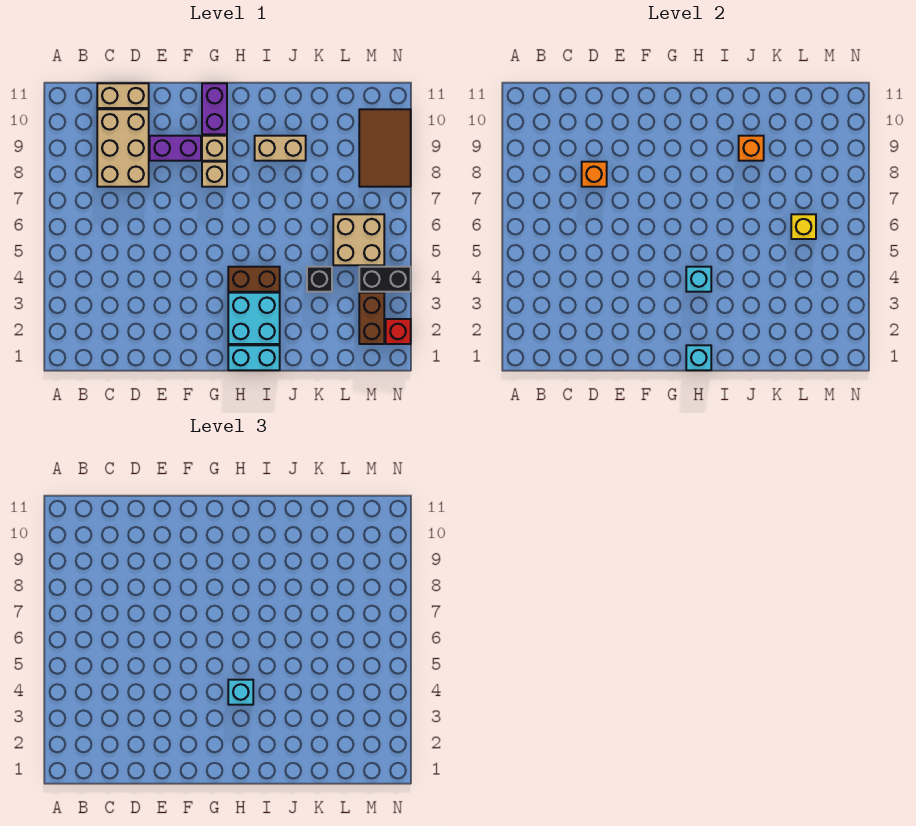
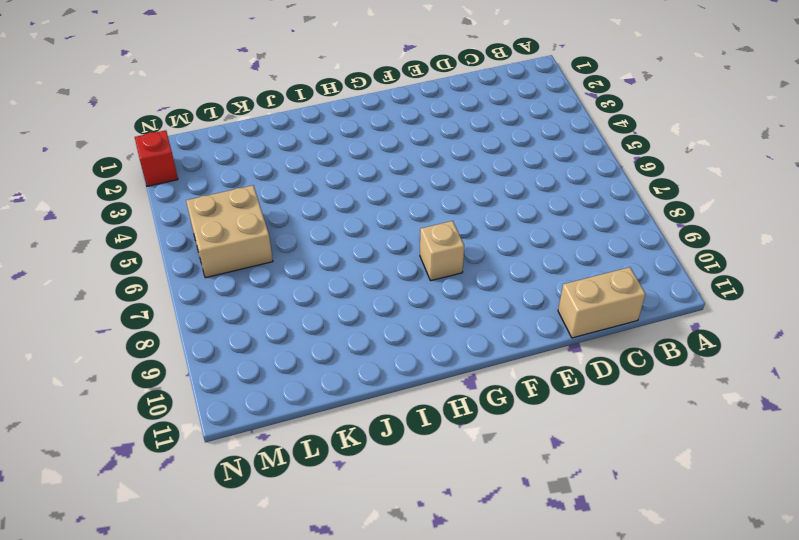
none -> tan brick C8:D10 level 1
none -> purple brick E9:F9 level 1
none -> tan brick G9 level 1

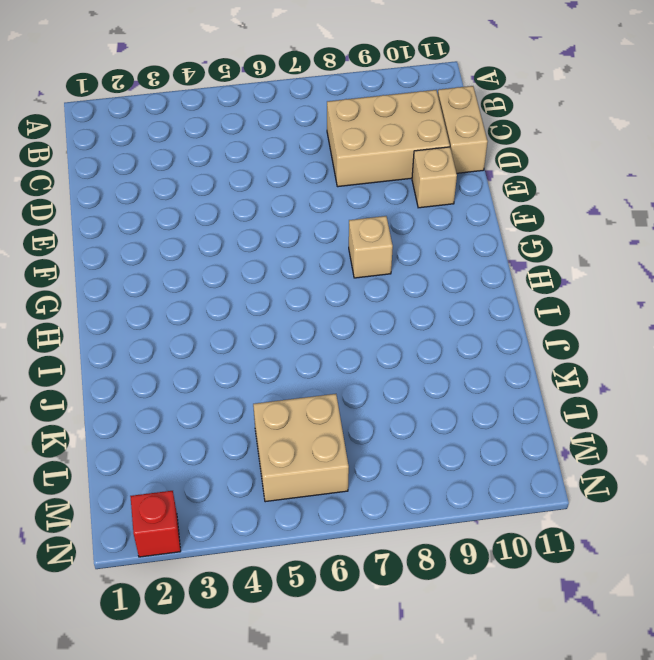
tan brick E10 level 1 -> tan brick G9 level 1
none -> purple brick E9:F9 level 1
none -> purple brick G10:G11 level 1
none -> cyan brick H1:I1 level 1

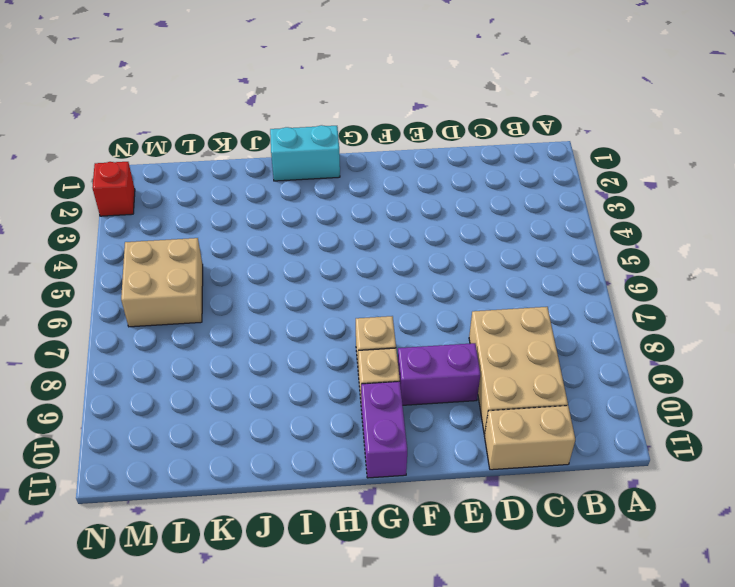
none -> cyan brick H2:I3 level 1
none -> brown brick H4:I4 level 1
none -> tan brick I9:J9 level 1

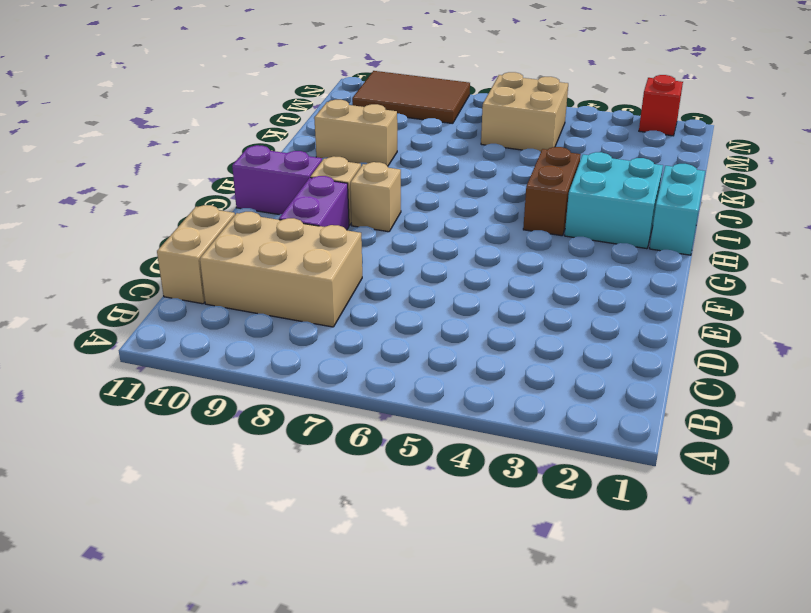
tan brick J9:J10 level 1 -> tan brick I9:J9 level 1
none -> black brick K4 level 1
none -> brown brick M2:M3 level 1
none -> black brick M4:N4 level 1

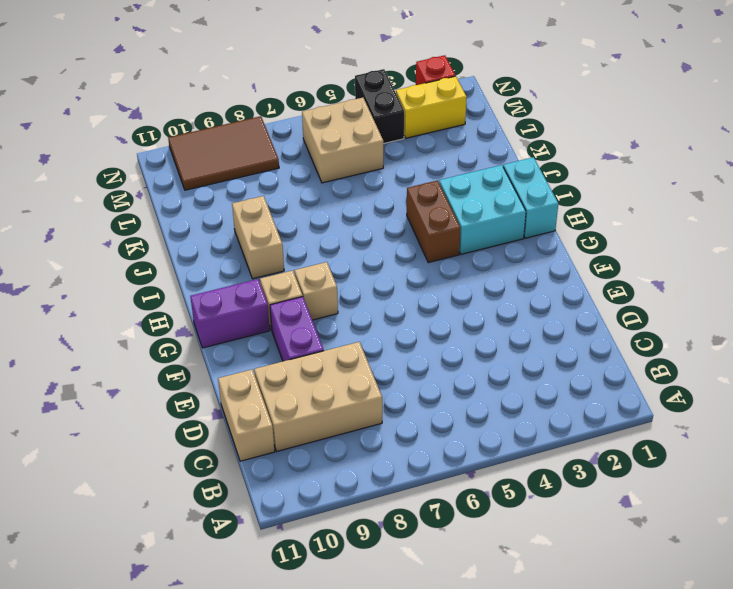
yellow brick M2:M3 level 1 -> brown brick M2:M3 level 1
none -> black brick K4 level 1
none -> orange brick D8 level 2
none -> cyan brick H1 level 2

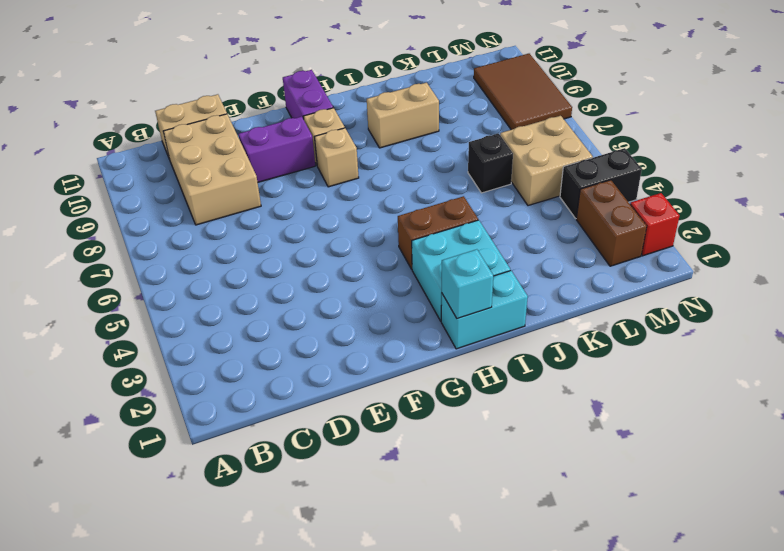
black brick K6 level 1 -> black brick K4 level 1
none -> orange brick D8 level 2
none -> cyan brick H4 level 2
none -> orange brick J9 level 2

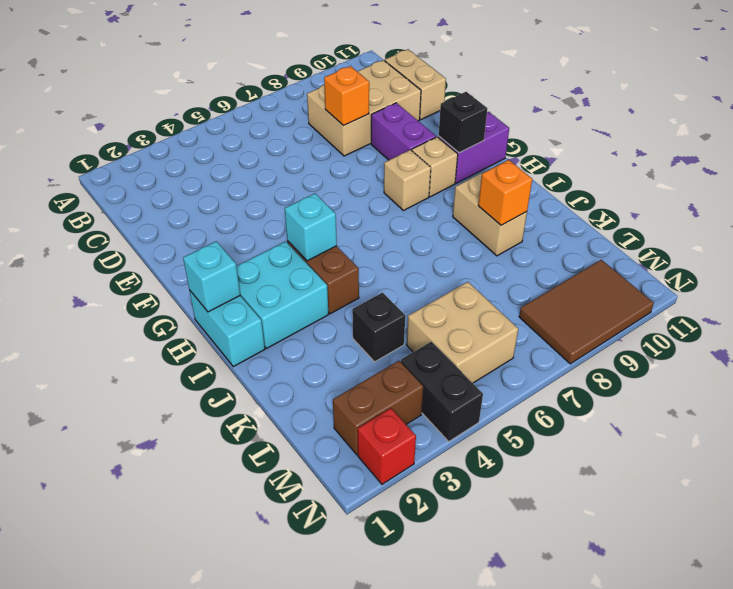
black brick G10 level 2 -> none
none -> yellow brick L6 level 2
none -> cyan brick H4 level 3

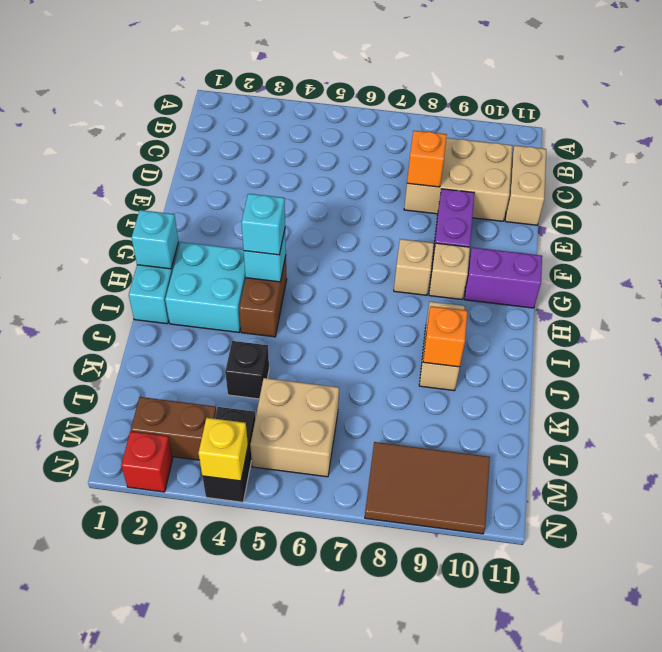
yellow brick N4 level 2 -> yellow brick L6 level 2

